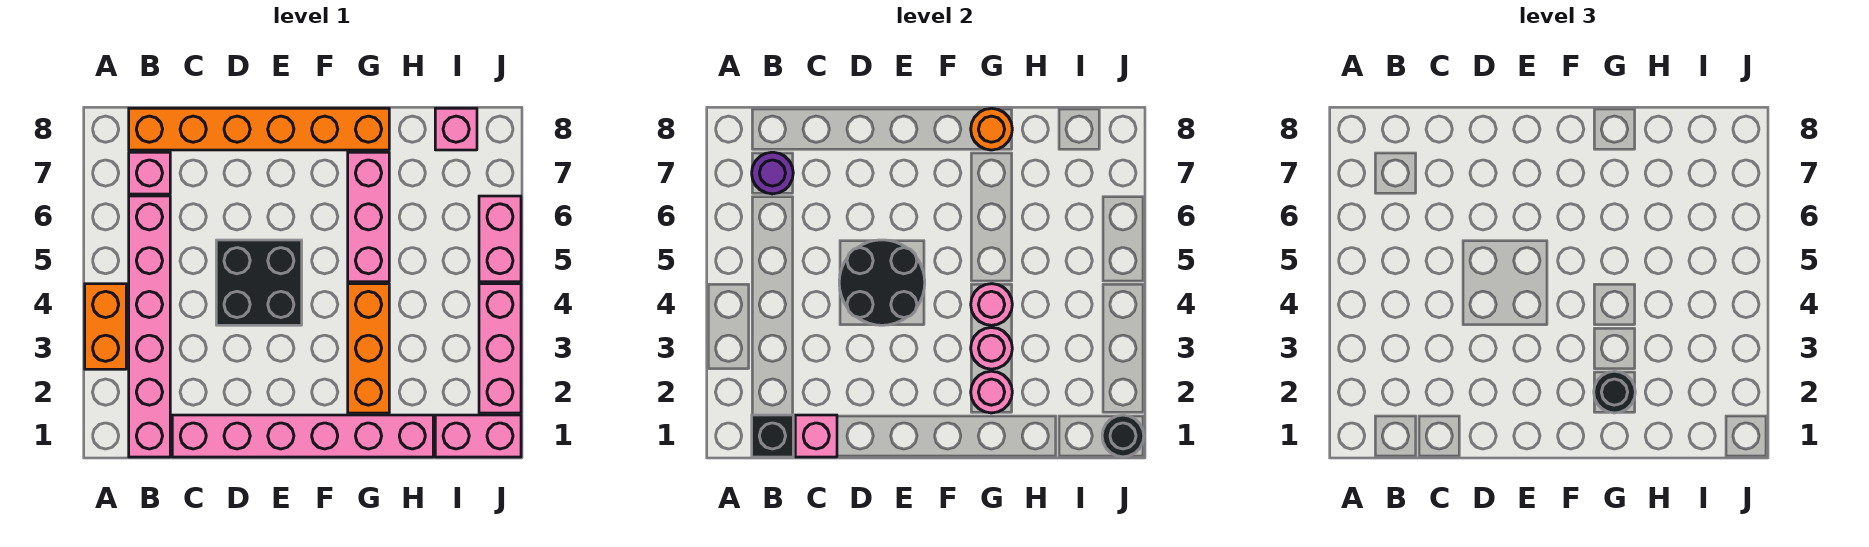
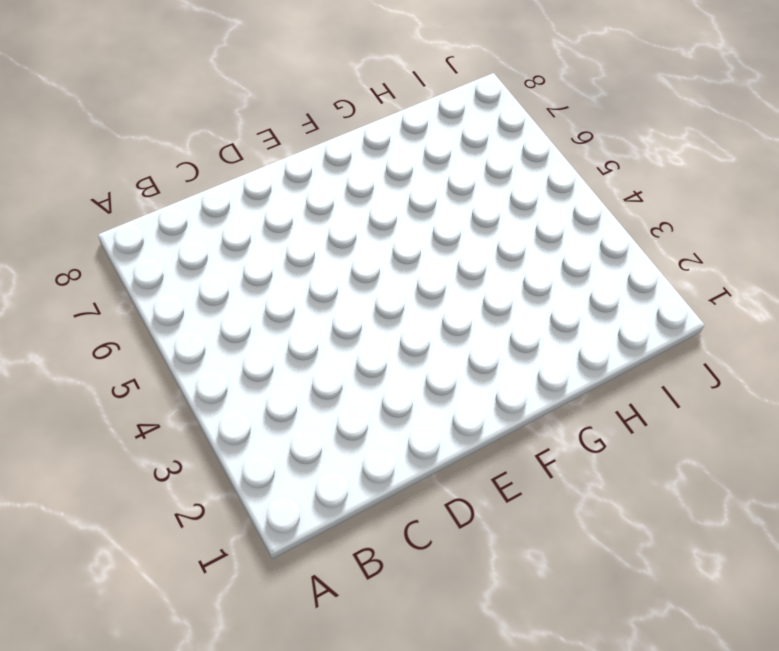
none -> orange brick A3:A4 level 1
none -> pink brick B1:B6 level 1
none -> pink brick B7 level 1

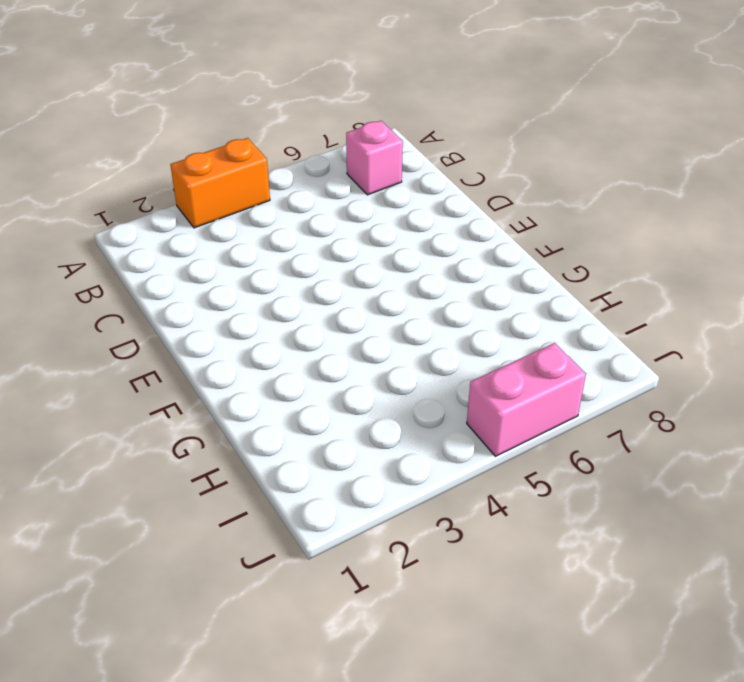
none -> pink brick B1:B6 level 1
none -> orange brick B8:G8 level 1
none -> pink brick C1:H1 level 1

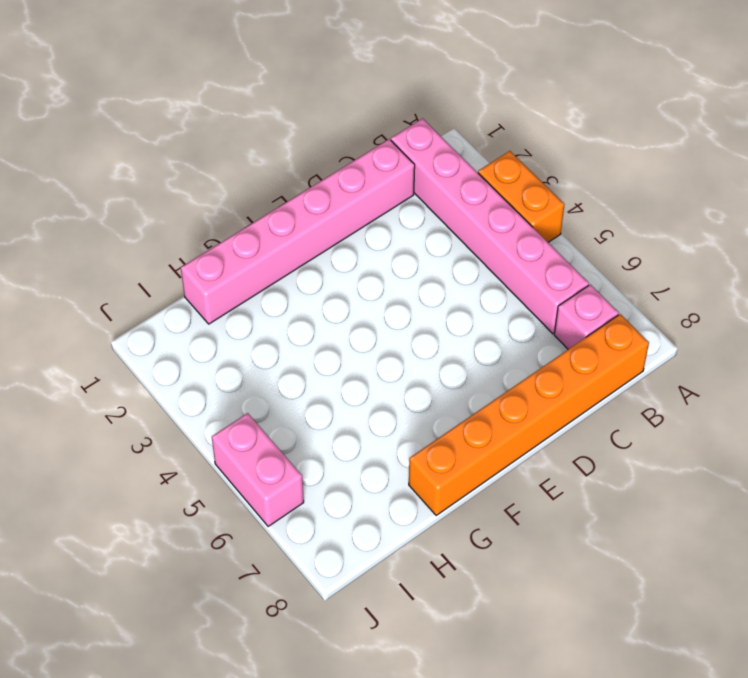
none -> black brick D4:E5 level 1
none -> orange brick G2:G4 level 1
none -> pink brick G5:G7 level 1

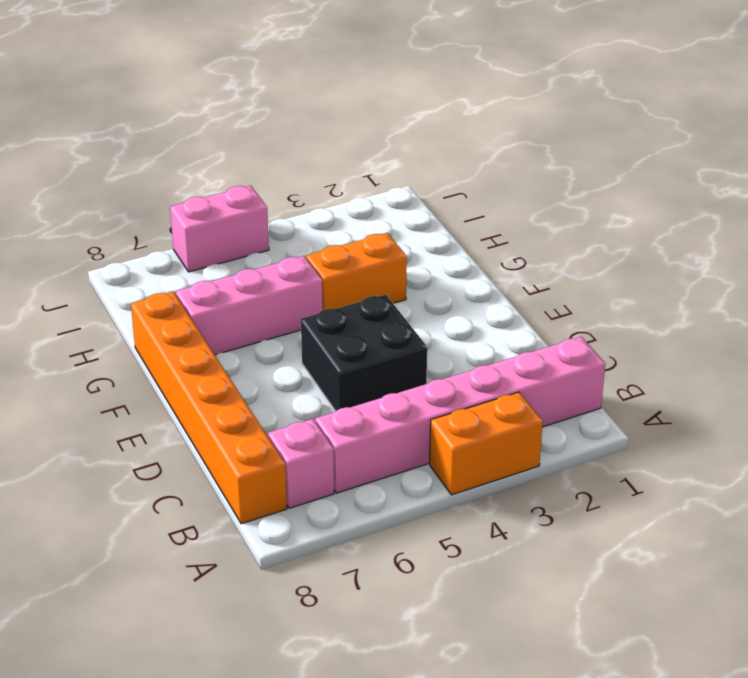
orange brick G3:G4 level 1 -> orange brick G2:G4 level 1
none -> pink brick C1:H1 level 1
none -> pink brick I1:J1 level 1
none -> pink brick I8 level 1

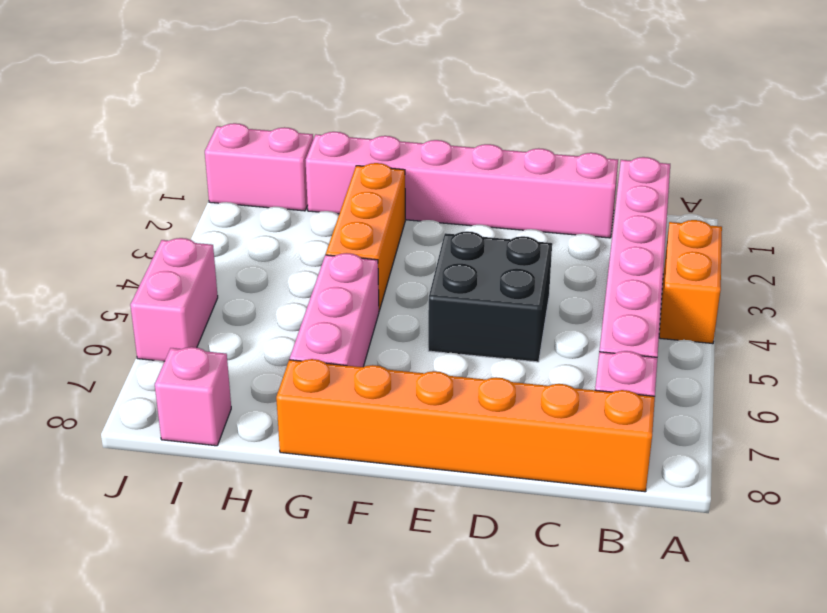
none -> pink brick J2:J4 level 1
none -> black brick B1 level 2
none -> purple round brick B7 level 2

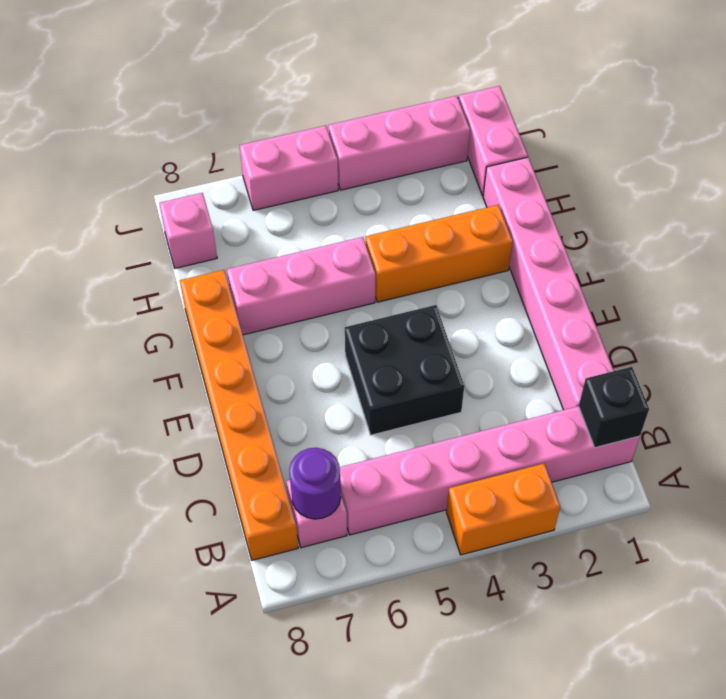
none -> pink brick C1 level 2
none -> black round brick D4:E5 level 2
none -> pink round brick G2 level 2

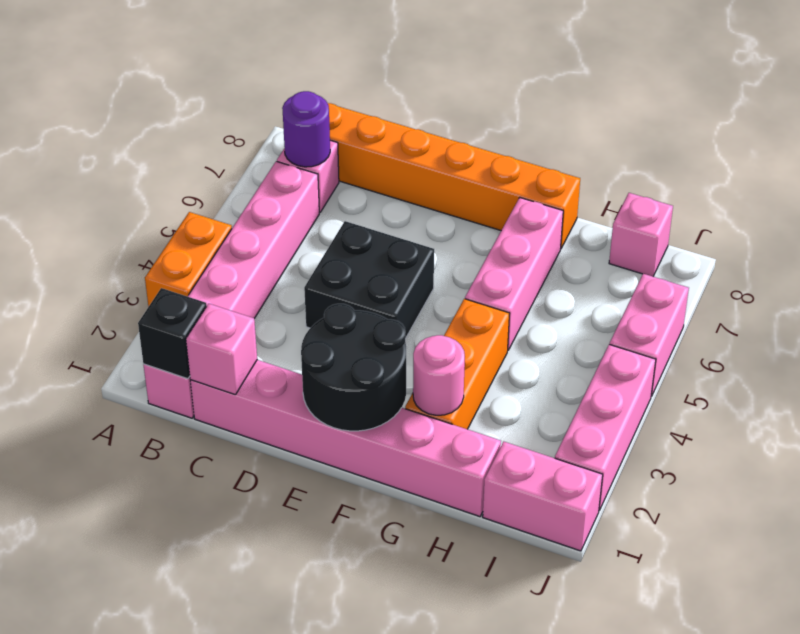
black round brick E1:F2 level 2 -> black round brick D4:E5 level 2
none -> pink round brick G3 level 2
none -> pink round brick G4 level 2
none -> orange round brick G8 level 2

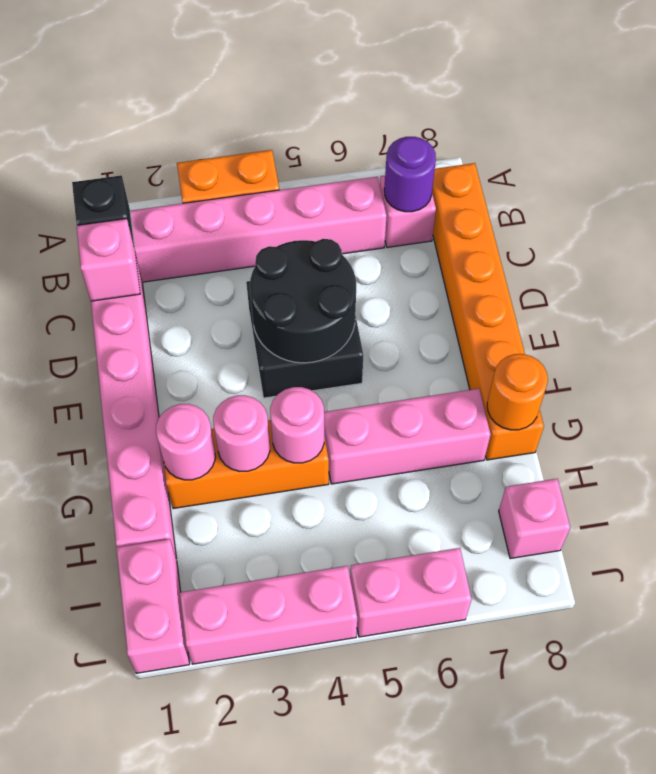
none -> black round brick J1 level 2
none -> black round brick G2 level 3

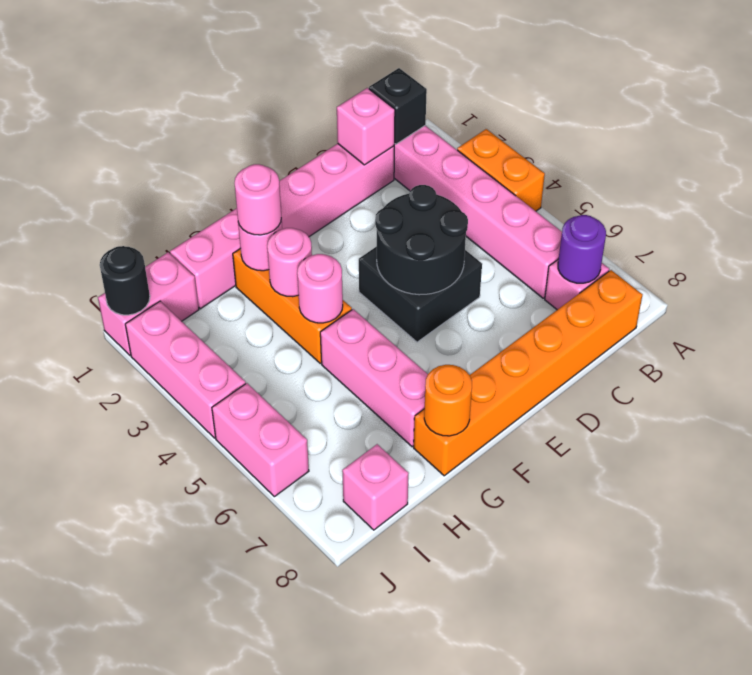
pink round brick G2 level 3 -> black round brick G2 level 3

